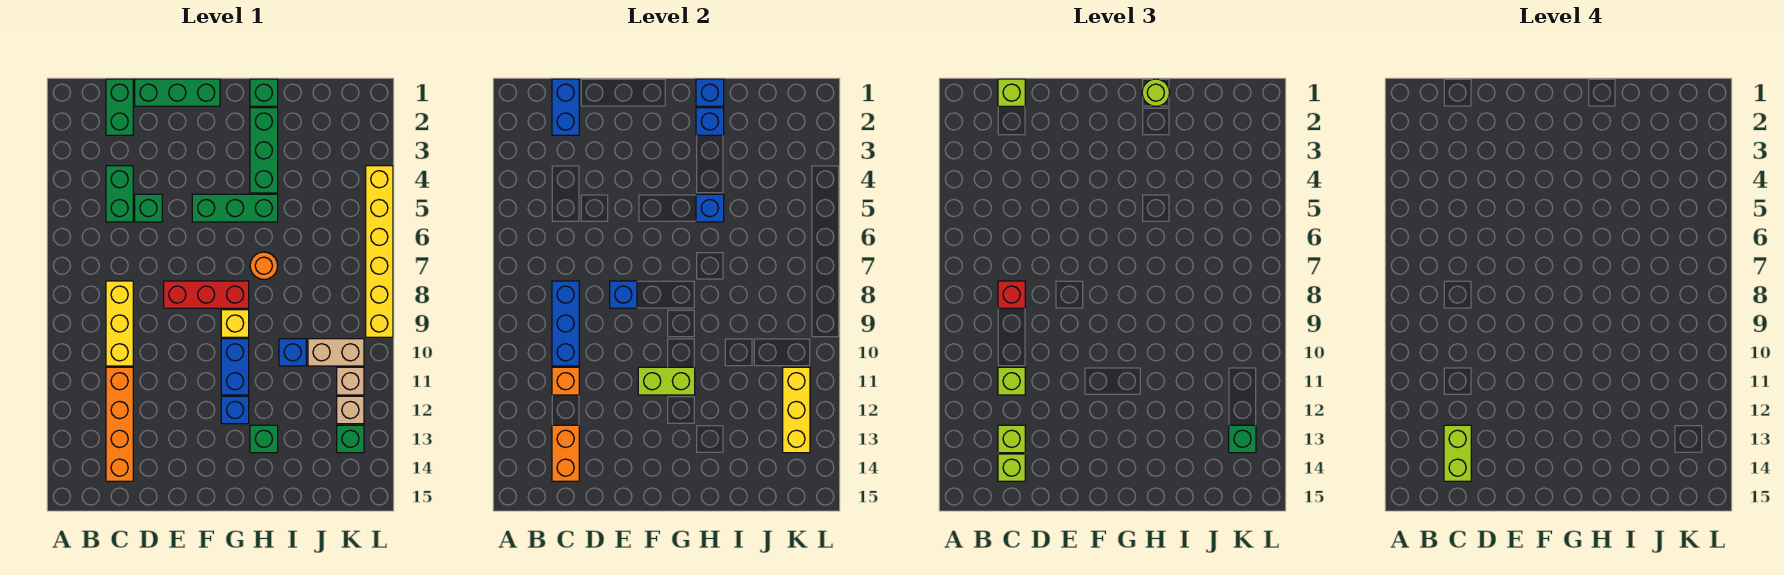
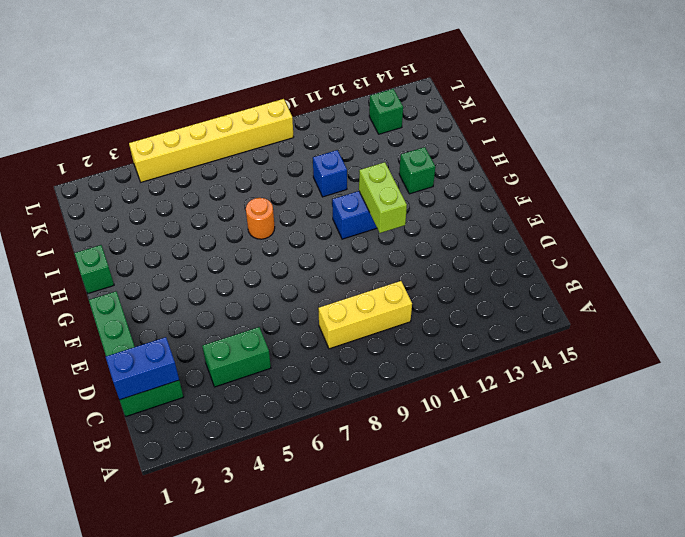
none -> orange brick C11:C14 level 1
none -> green brick D5 level 1
none -> red brick E8:G8 level 1
none -> green brick F5:H5 level 1

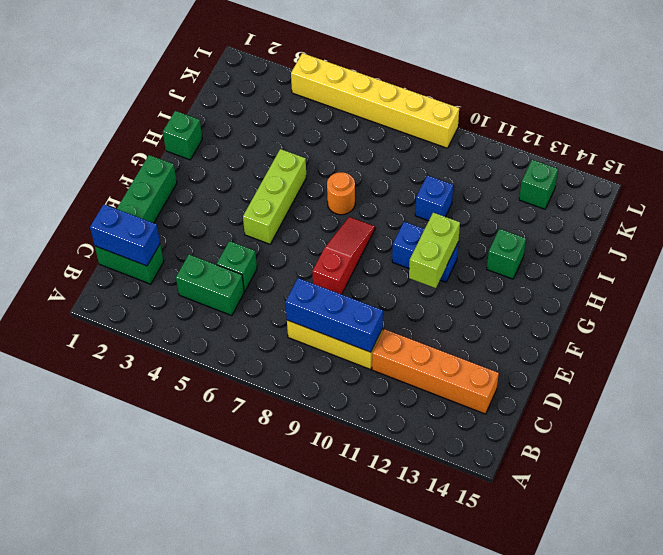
red slope E8:G8 level 1 top E -> red brick E8:G8 level 1
lime brick F5:H5 level 1 -> green brick F5:H5 level 1
none -> yellow brick G9 level 1
none -> blue brick G12 level 1
none -> green brick H2:H4 level 1
none -> tan brick J10:K10 level 1

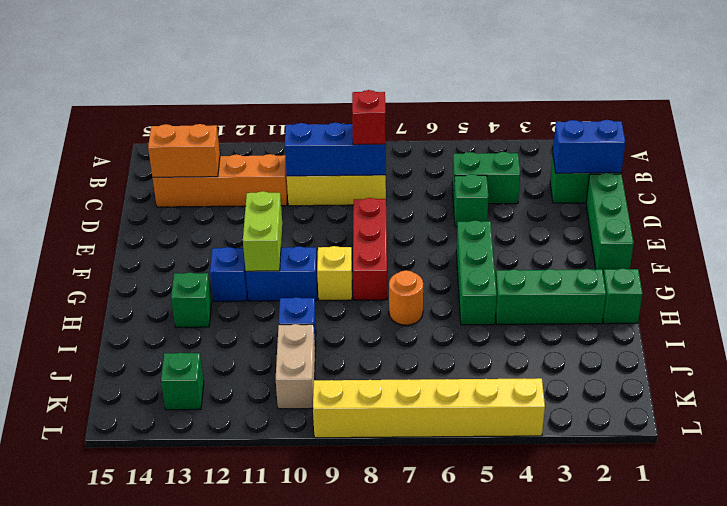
none -> tan brick K11 level 1
none -> tan brick K12 level 1
none -> orange brick C11 level 2
none -> blue brick E8 level 2

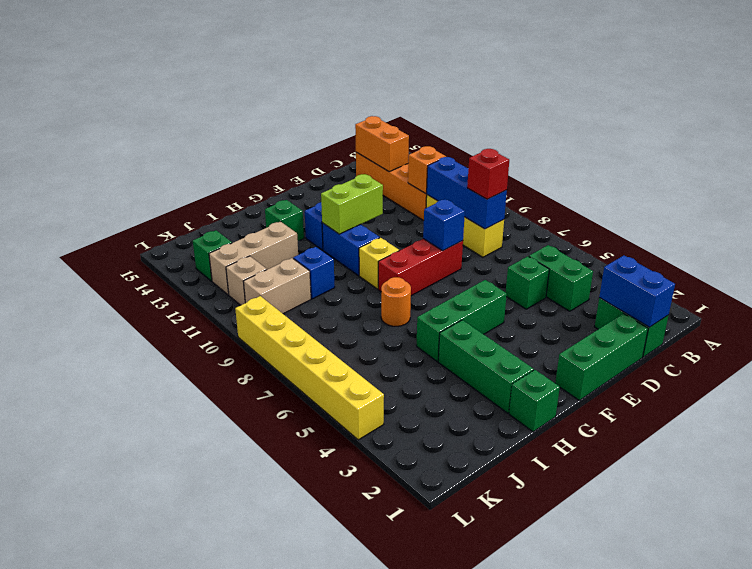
tan brick I12:K12 level 1 -> tan brick K12 level 1
none -> blue brick H1 level 2
none -> blue brick H2 level 2
none -> blue brick H5 level 2
none -> yellow brick K11:K13 level 2

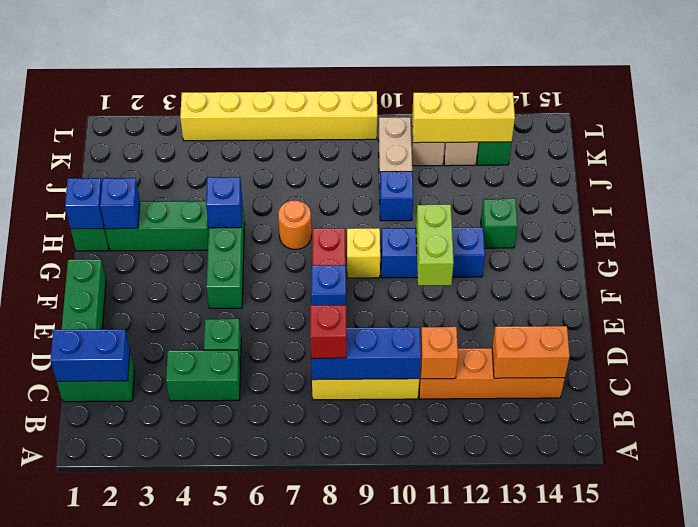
none -> lime brick C1 level 3
none -> lime brick C11 level 3
none -> lime brick C13 level 3
none -> lime brick C14 level 3

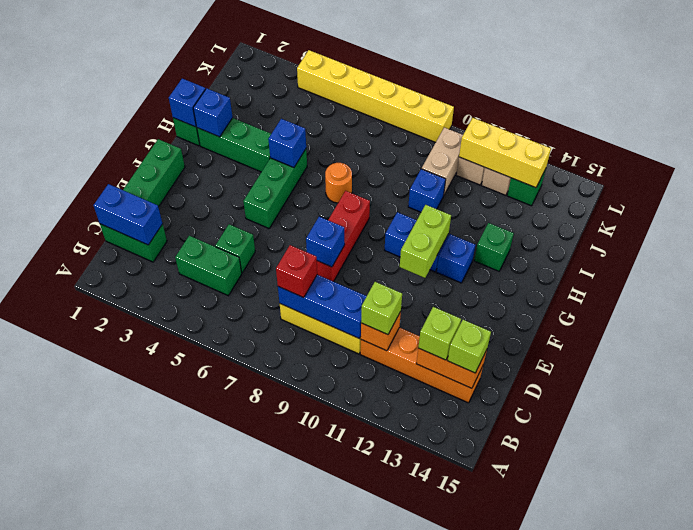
none -> yellow brick G9 level 1
none -> lime brick C1 level 3
none -> lime round brick H1 level 3
none -> green brick K13 level 3

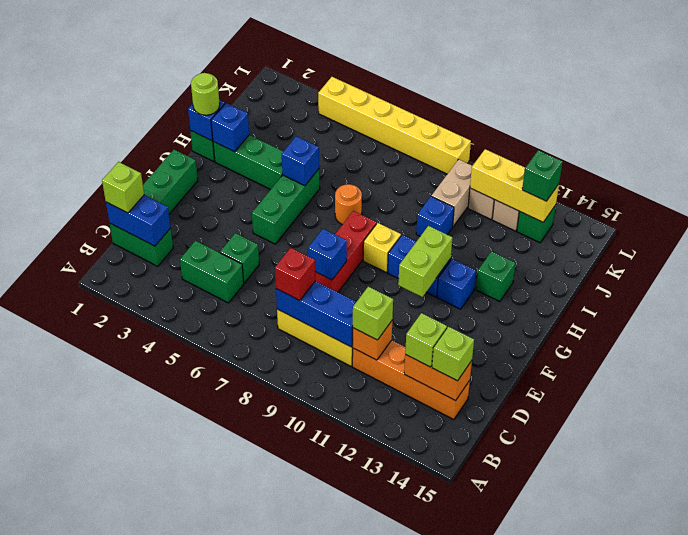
none -> lime brick C13:C14 level 4

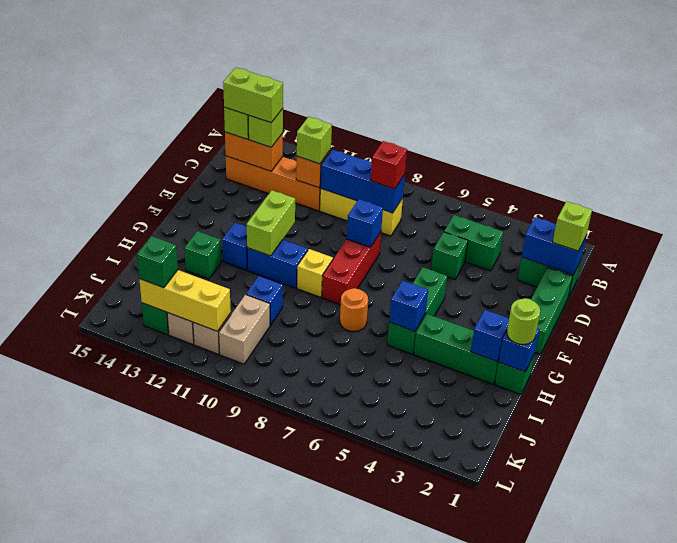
none -> yellow brick L4:L9 level 1

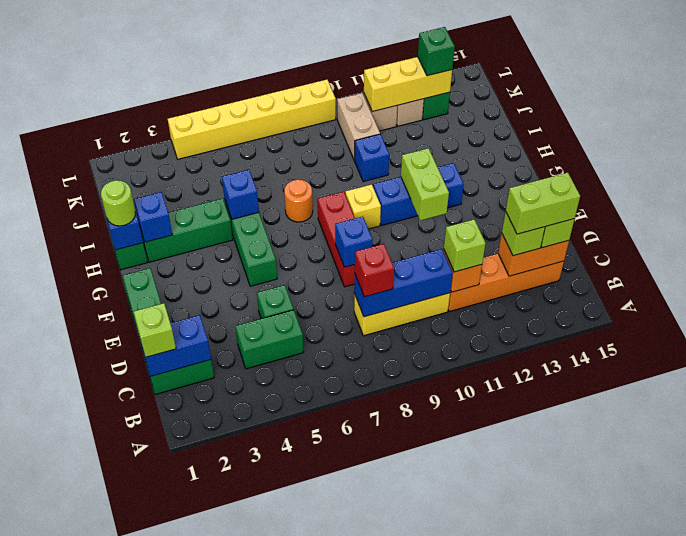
none -> green brick H13 level 1

